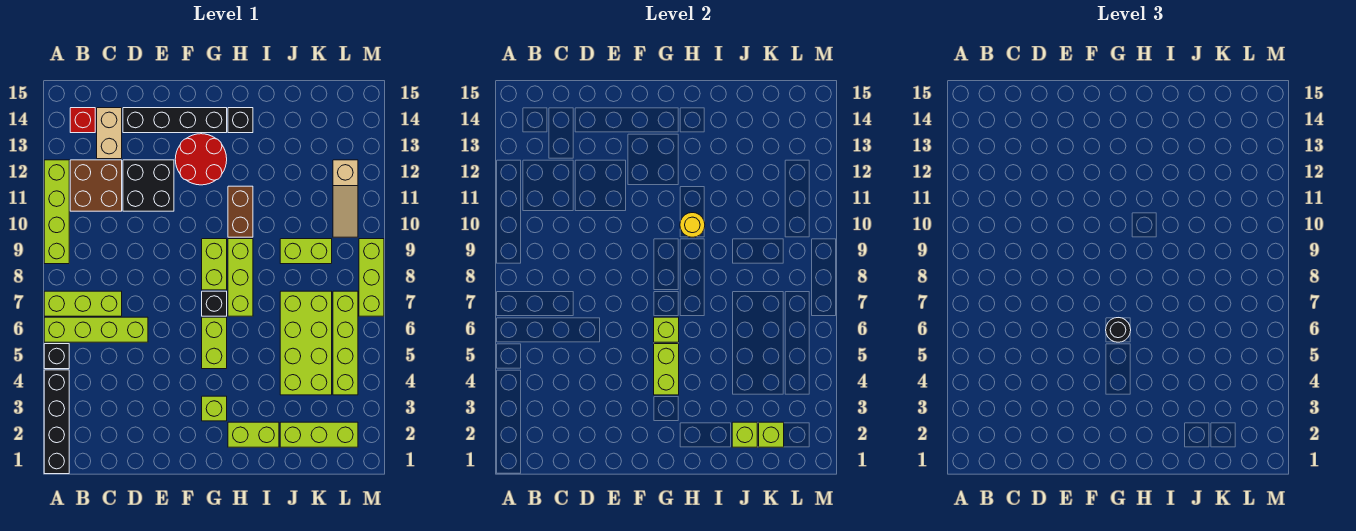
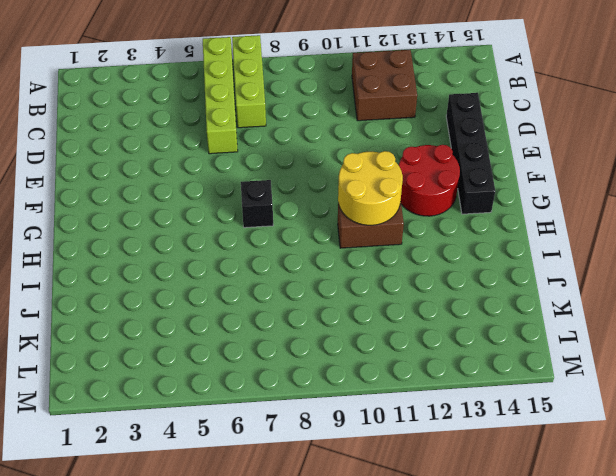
yellow round brick G10:H11 level 2 -> yellow round brick H10 level 2
none -> black brick A1:A4 level 1
none -> black brick A5 level 1
none -> lime brick A9:A12 level 1
none -> red brick B14 level 1

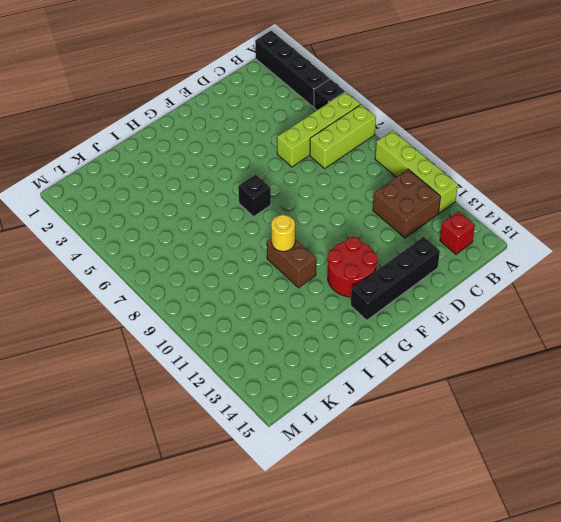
none -> tan brick C13:C14 level 1
none -> black brick D11:E12 level 1
none -> lime brick G3 level 1
none -> lime brick G5:G6 level 1

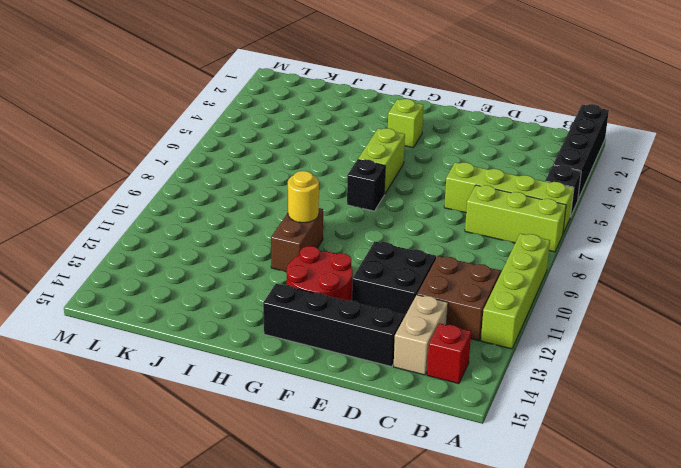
none -> lime brick G8:G9 level 1
none -> lime brick H2:I2 level 1
none -> lime brick H7:H9 level 1
none -> black brick H14 level 1

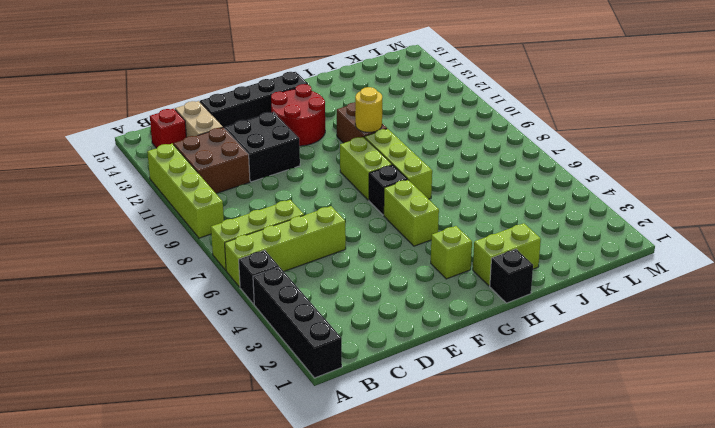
black brick H1 level 1 -> black brick H14 level 1
none -> lime brick J2:L2 level 1
none -> lime brick J4:K7 level 1
none -> lime brick J9:K9 level 1
none -> lime brick L4:L7 level 1

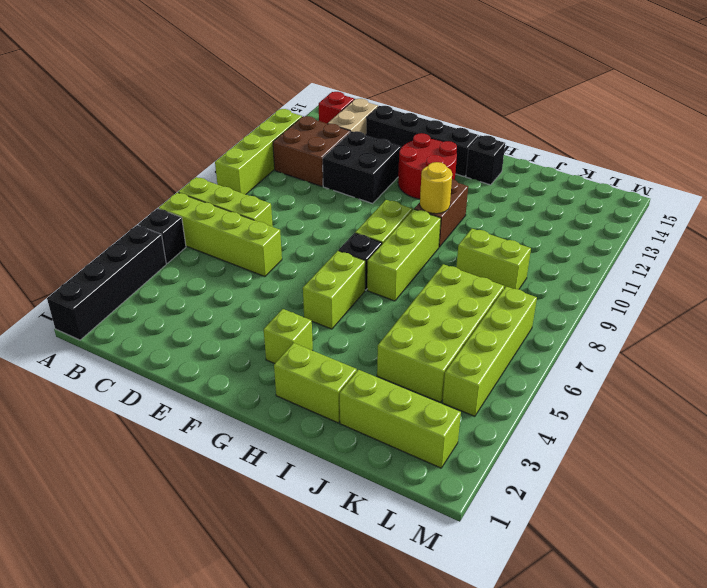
none -> tan slope L10:L12 level 1 top 12
none -> lime brick M7:M9 level 1
none -> lime brick G4:G5 level 2
none -> lime brick G6 level 2

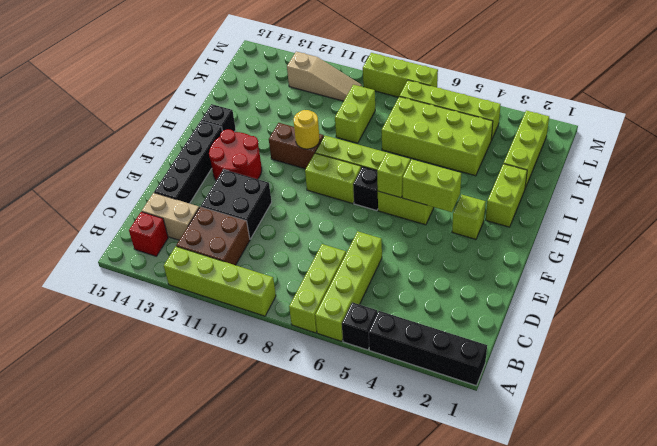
none -> lime brick J2 level 2
none -> lime brick K2 level 2
none -> black round brick G6 level 3

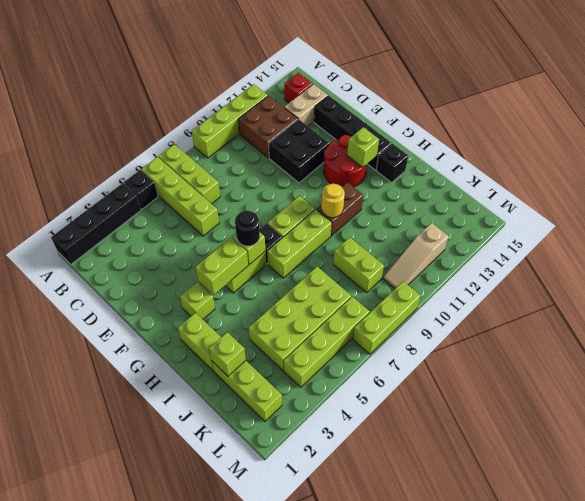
lime brick G13 level 2 -> lime brick K2 level 2

